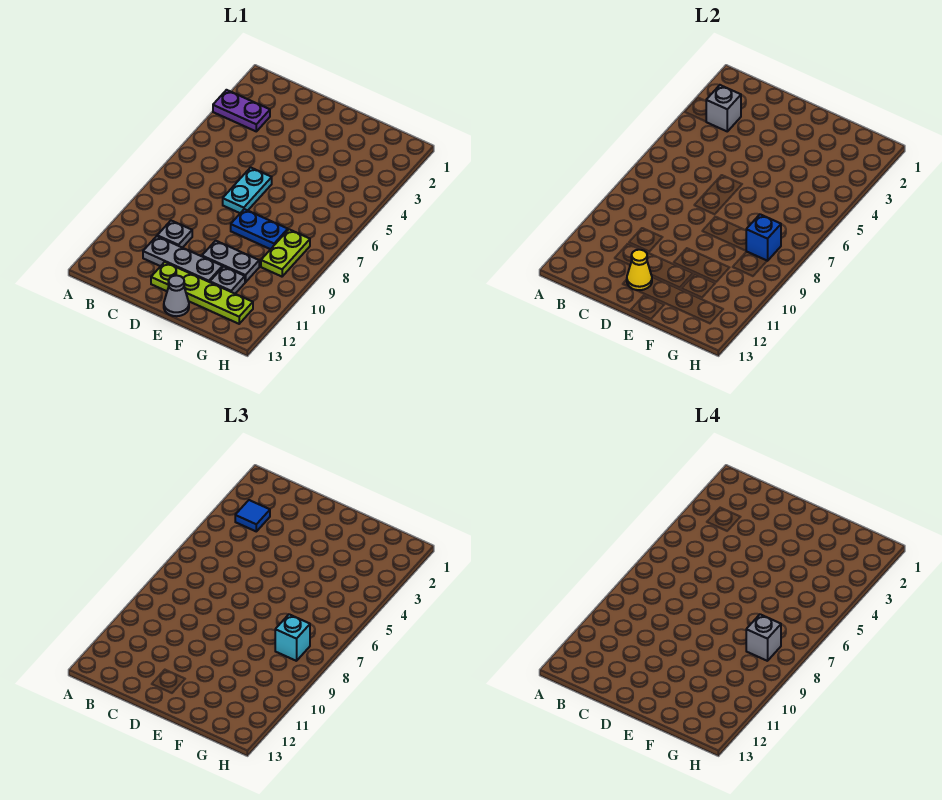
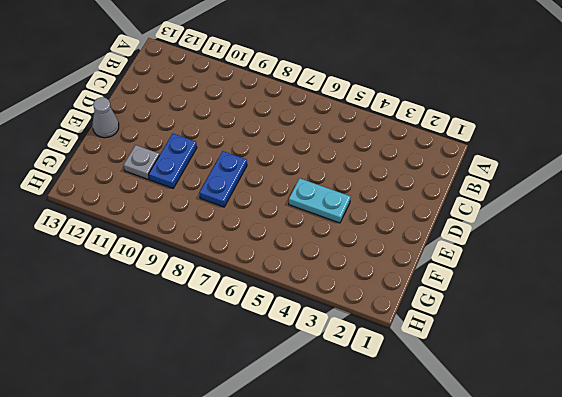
cyan plate E4:E5 level 1 -> cyan plate D6:D7 level 1
blue plate E10:F10 level 1 -> grey plate E10:F10 level 1
none -> purple plate A3:B3 level 1
none -> grey plate C10 level 1
none -> grey plate C11:E11 level 1

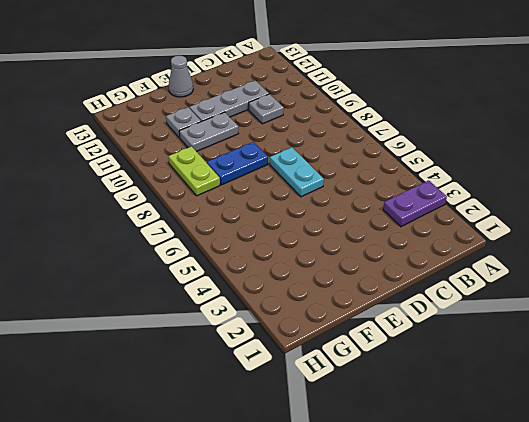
none -> lime plate D12:G12 level 1
none -> grey brick B3 level 2
none -> yellow cone D12 level 2

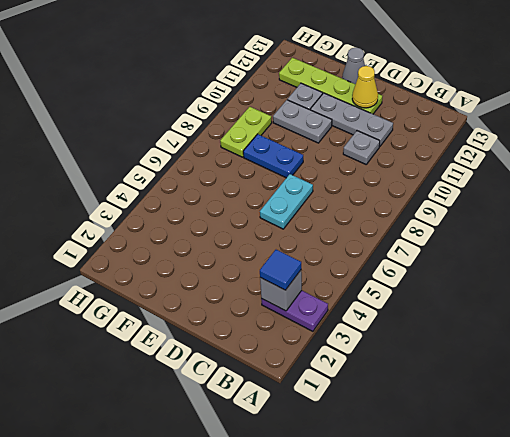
none -> blue brick G8 level 2
none -> cyan brick G8 level 3
none -> grey brick G8 level 4

